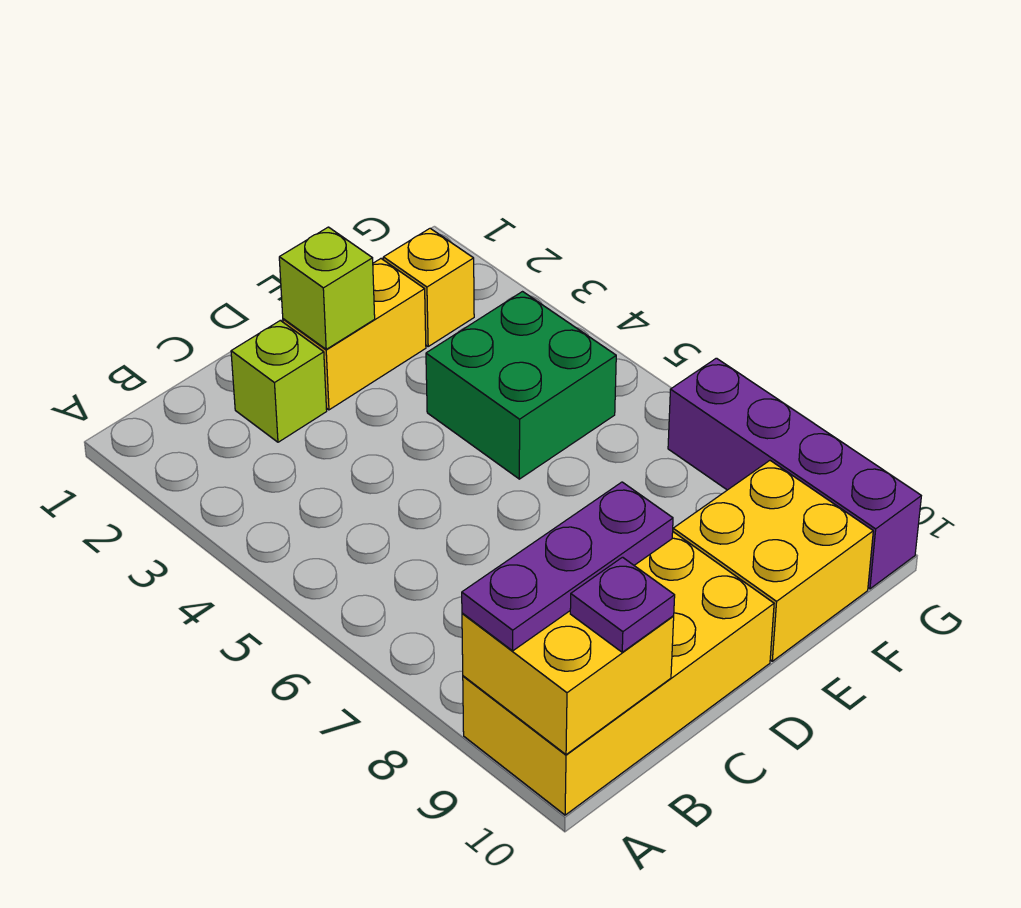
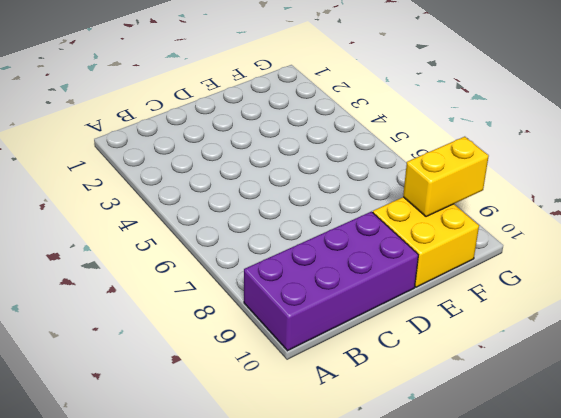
purple brick A9:D10 level 1 -> yellow brick A9:D10 level 1
yellow brick F9:G9 level 2 -> yellow brick D2:E2 level 1
none -> lime brick C2 level 1
none -> green brick E4:F5 level 1

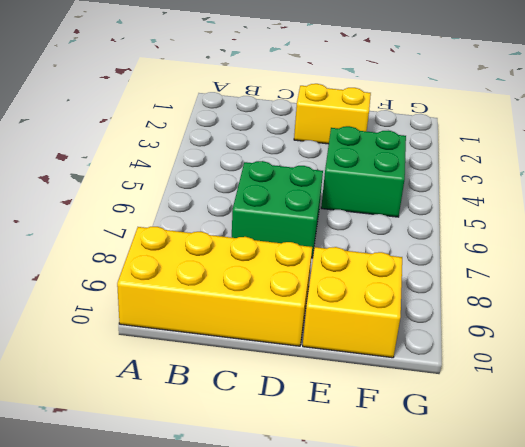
green brick C6:D7 level 1 -> none
none -> lime brick C2 level 1
none -> yellow brick F2 level 1

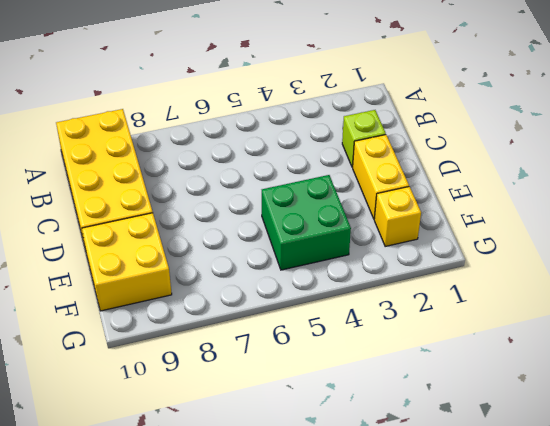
none -> purple brick G7:G10 level 1
none -> yellow brick A9:B10 level 2

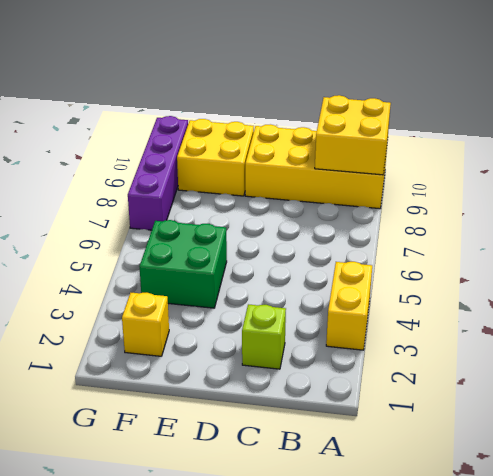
yellow brick A3:A4 level 1 -> yellow brick D2:E2 level 1
none -> lime brick D2 level 2
none -> purple plate A9:C9 level 3

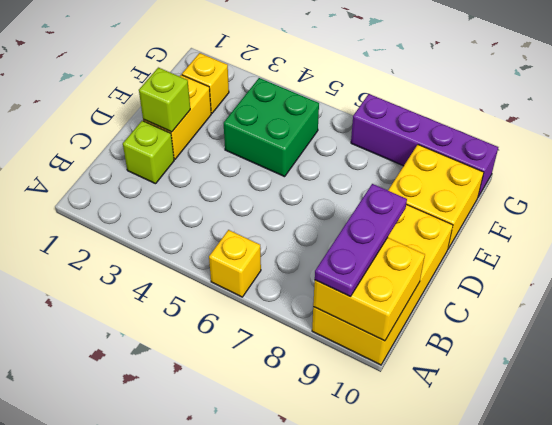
yellow brick A6 level 1 -> none
none -> purple plate B10 level 3

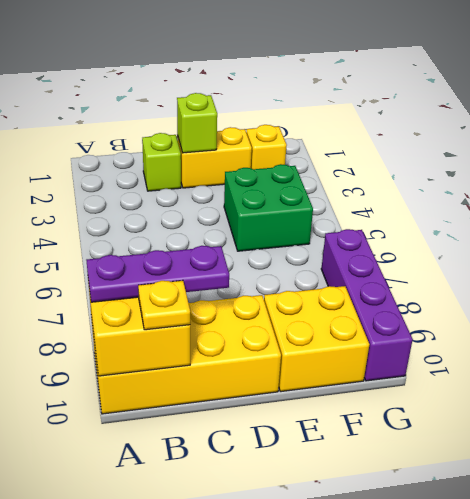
yellow plate B10 level 3 -> purple plate B10 level 3

